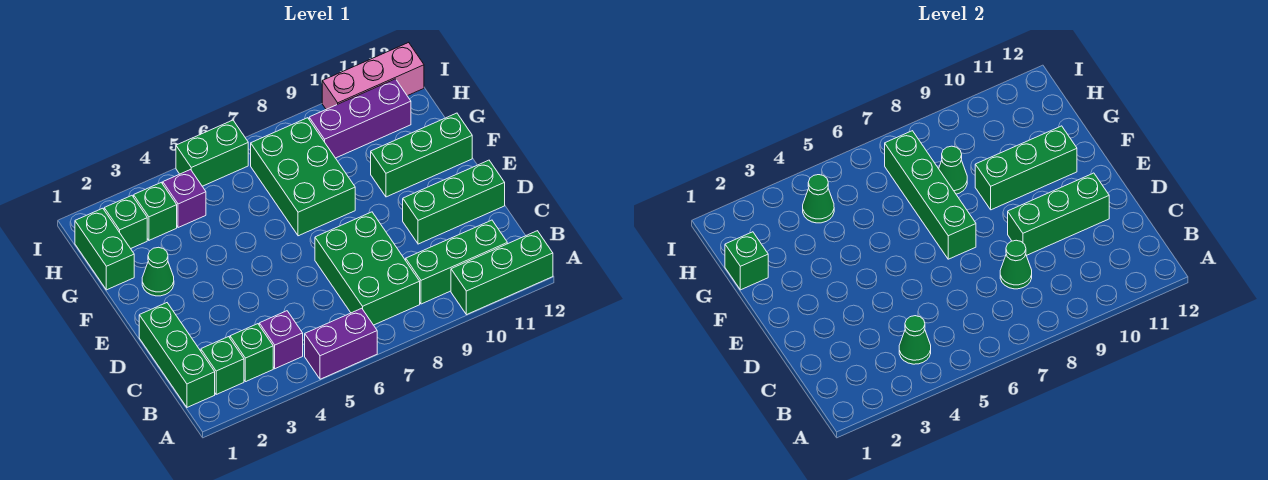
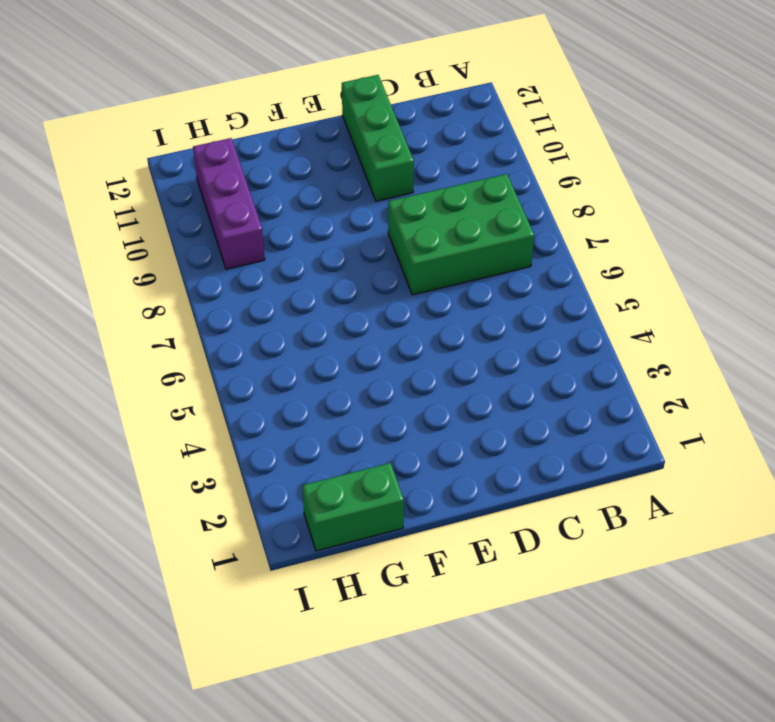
none -> purple brick A5:A6 level 1
none -> green brick A10:A12 level 1
none -> green brick B1:D1 level 1

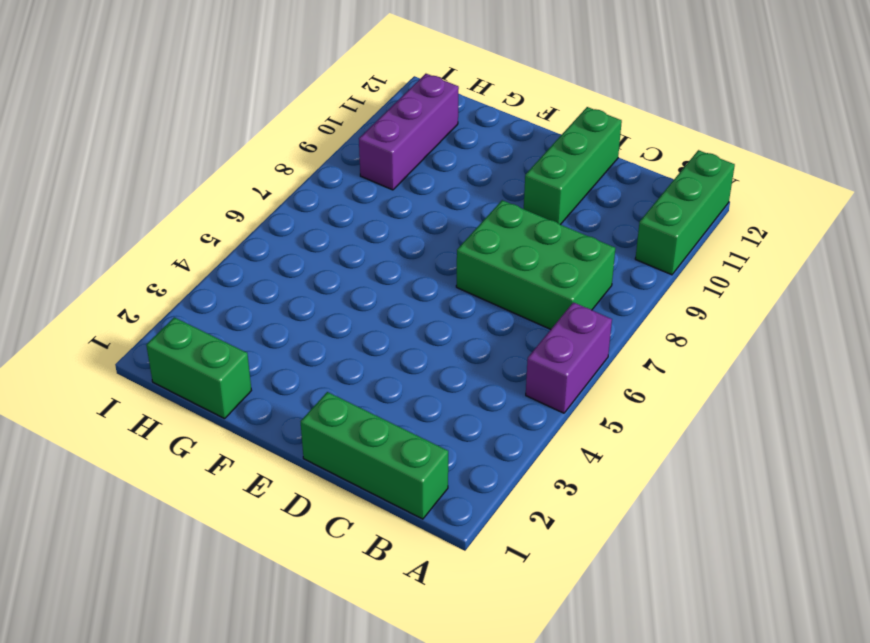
none -> green brick B2 level 1
none -> green brick B3 level 1
none -> purple brick B4 level 1

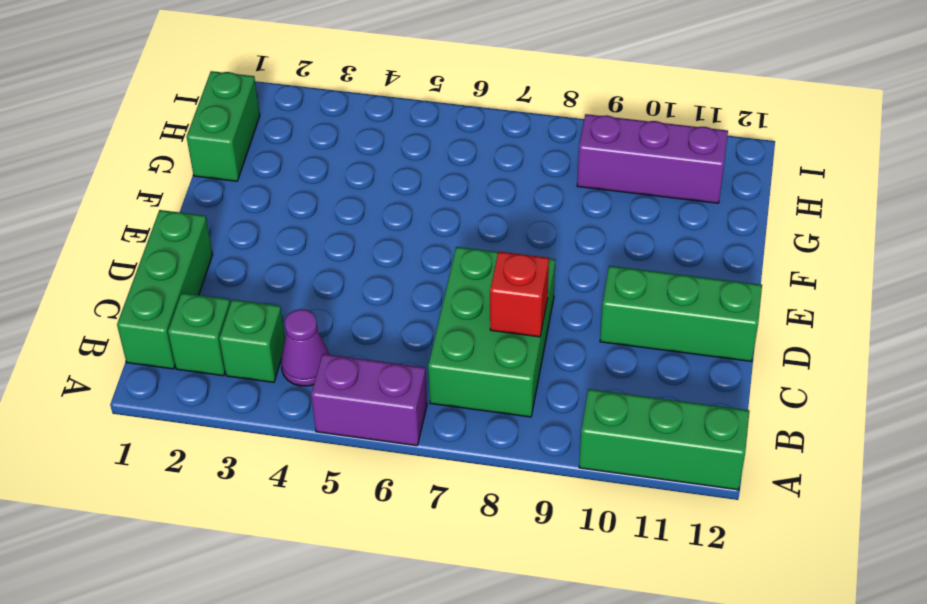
purple cone B4 level 1 -> purple brick B4 level 1
red brick C8 level 2 -> green cone C8 level 2
none -> green brick B9:B11 level 1
none -> green cone F2 level 1
none -> green brick F7:H8 level 1

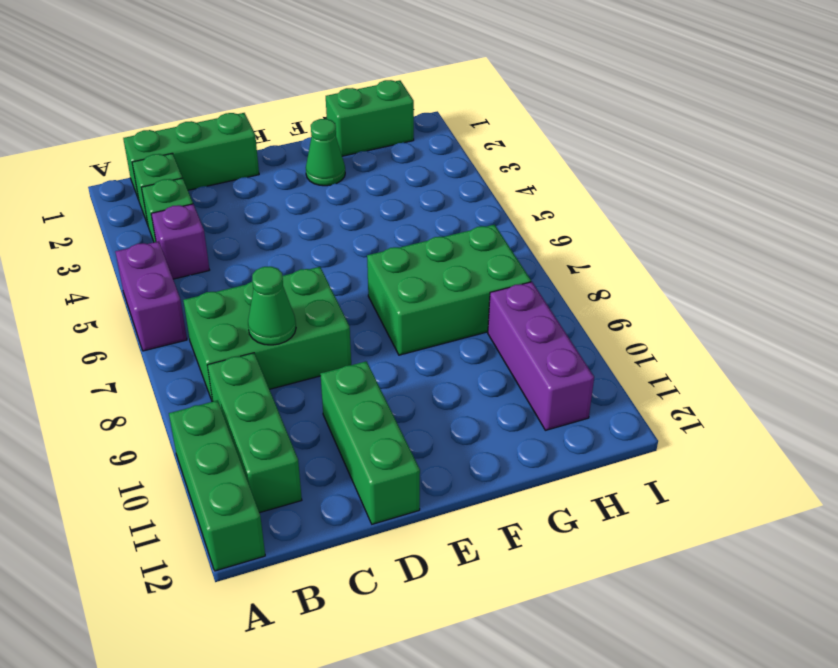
none -> green brick F10:F12 level 1
none -> green brick H2 level 1
none -> green brick H3 level 1

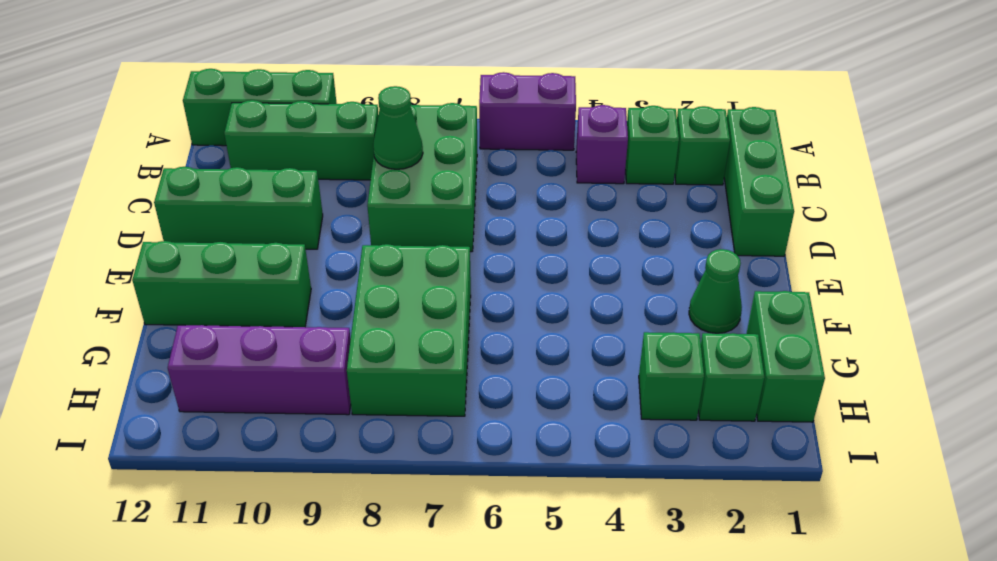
none -> purple brick H4 level 1
none -> green brick I5:I6 level 1
none -> pink brick I10:I12 level 1

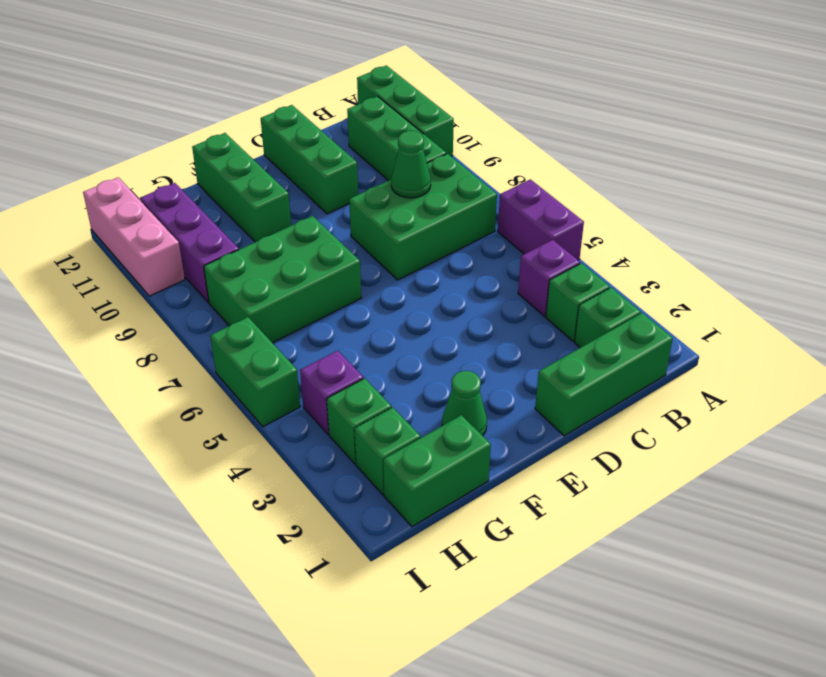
none -> green cone B4 level 2
none -> green brick D9:D11 level 2
none -> green brick E7:H7 level 2

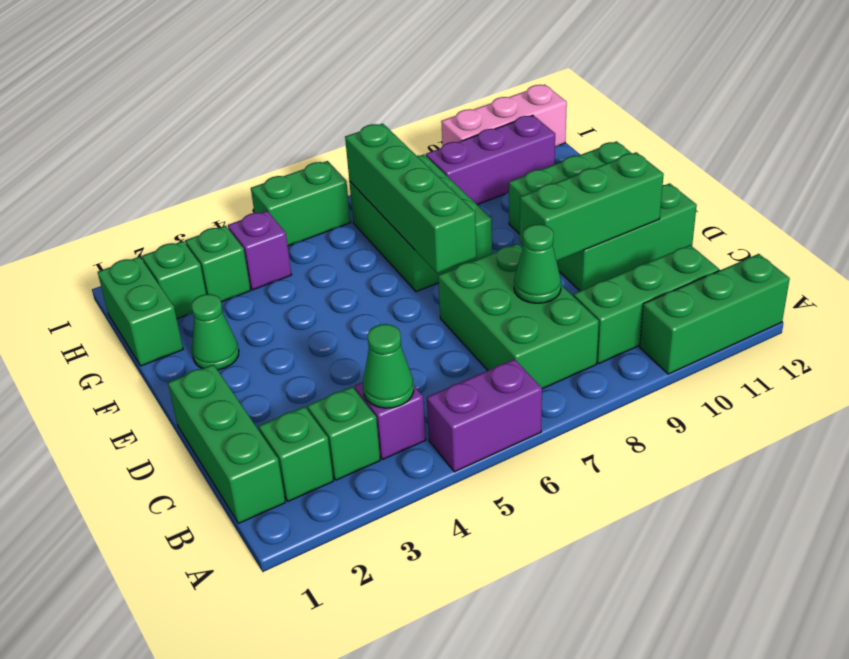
none -> green brick F9:F11 level 2
none -> green brick G1 level 2
none -> green cone G8 level 2

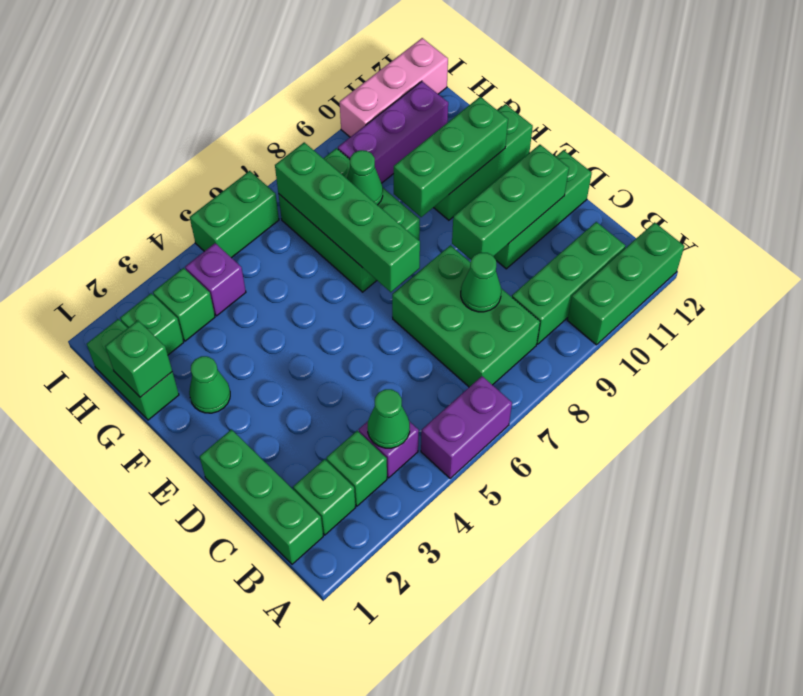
none -> green cone H4 level 2

